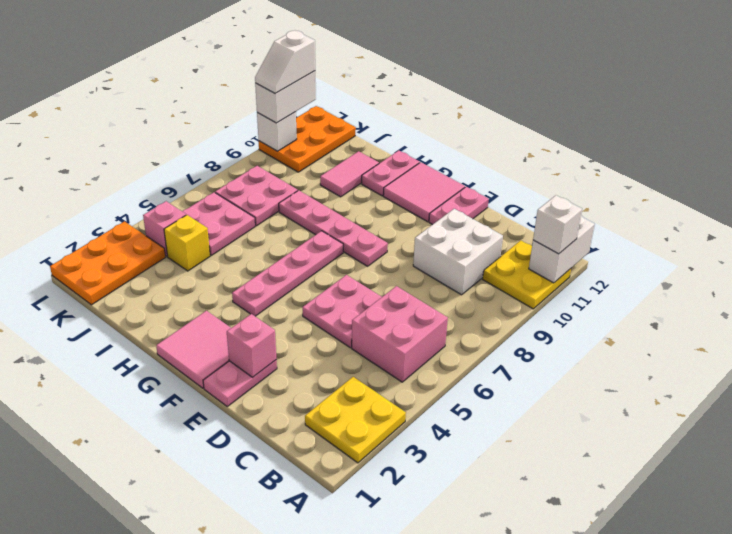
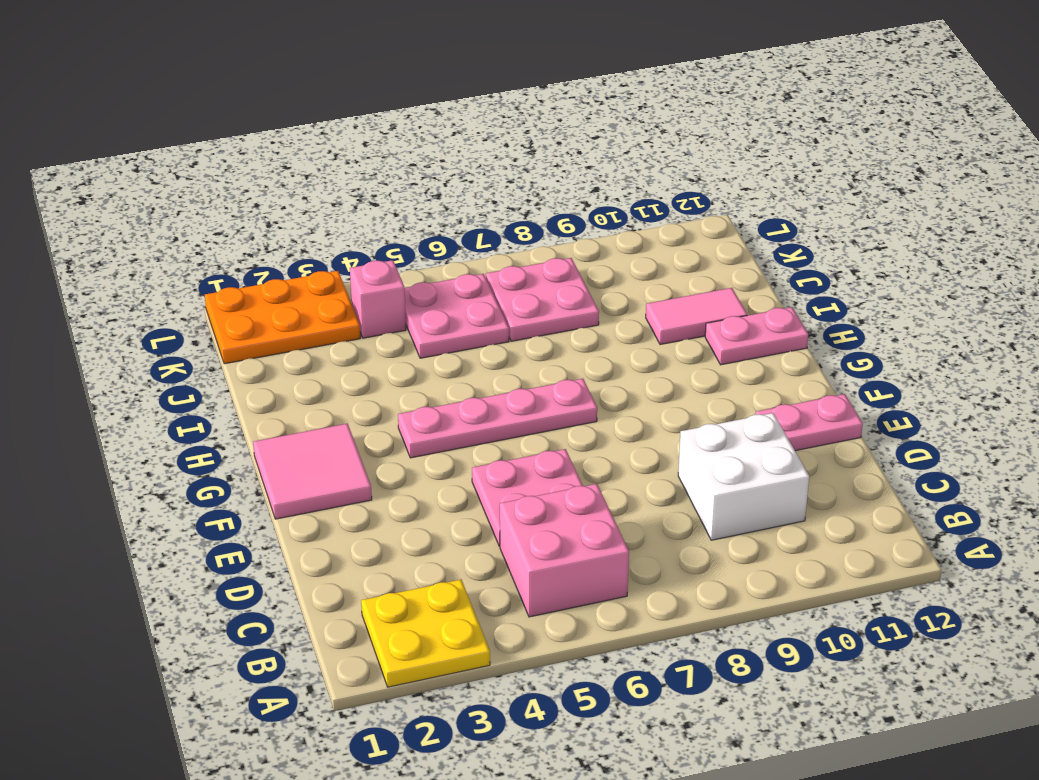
none -> yellow plate A10:B11 level 1
none -> pink plate E1:E2 level 1
none -> pink plate F8:I8 level 1

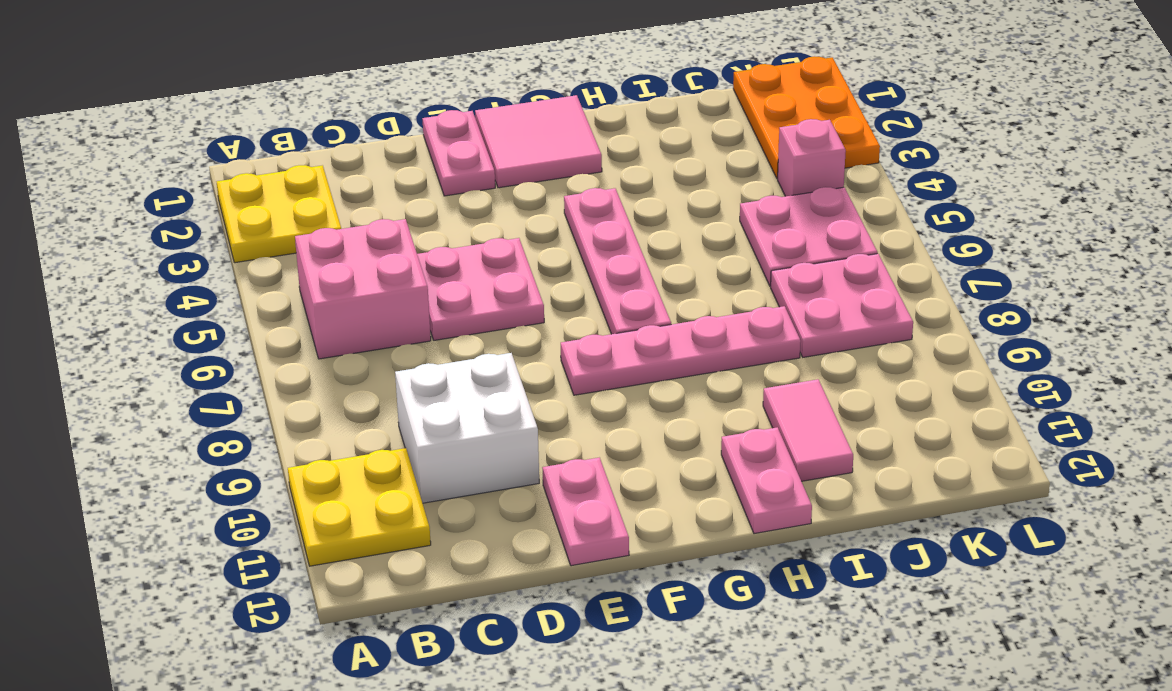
none -> pink tile F11:G12 level 1
none -> yellow brick J4 level 1
none -> orange plate K10:L12 level 1

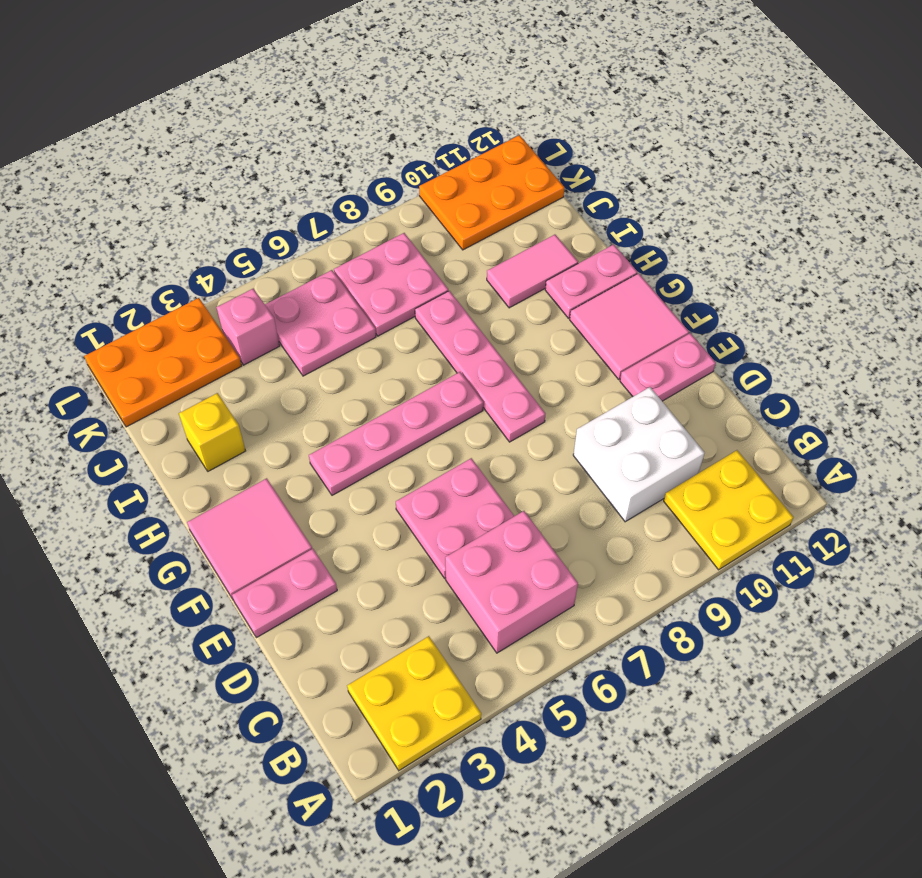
yellow brick I2 level 1 -> yellow brick J4 level 1
none -> white brick A11:A12 level 2
none -> pink brick E2 level 2
none -> white brick L10 level 2

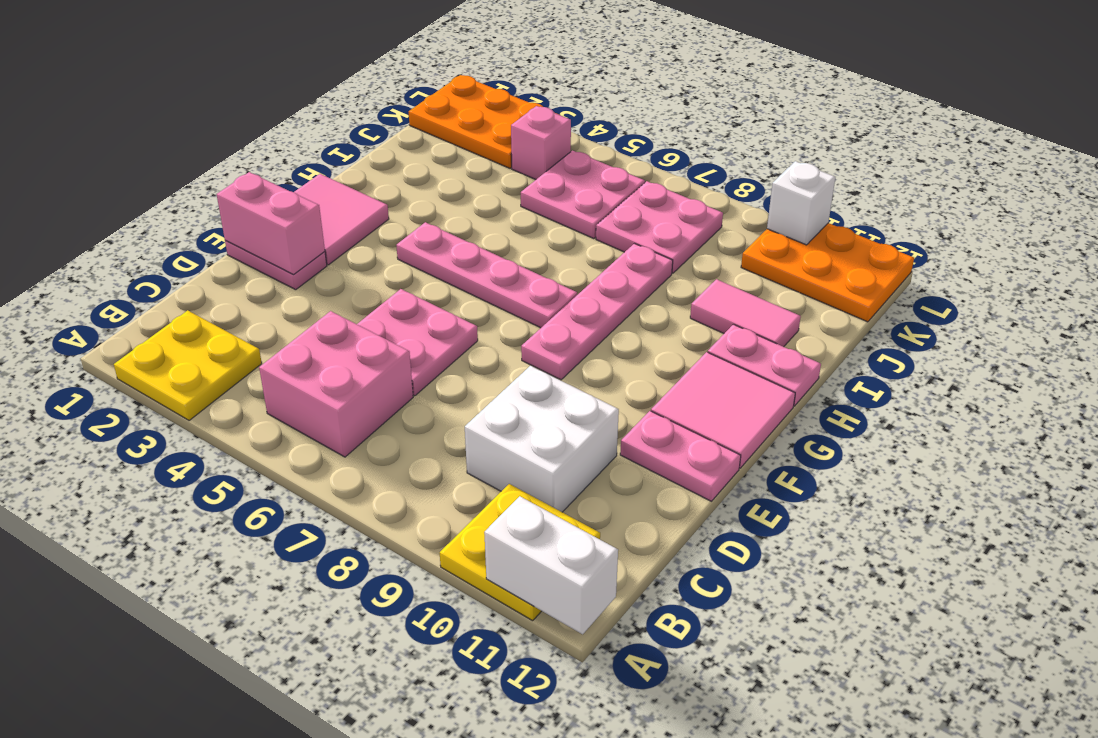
pink brick E1:E2 level 2 -> pink brick E2 level 2
none -> yellow brick J4 level 1
none -> white brick A11 level 3
none -> white brick L10:L11 level 3

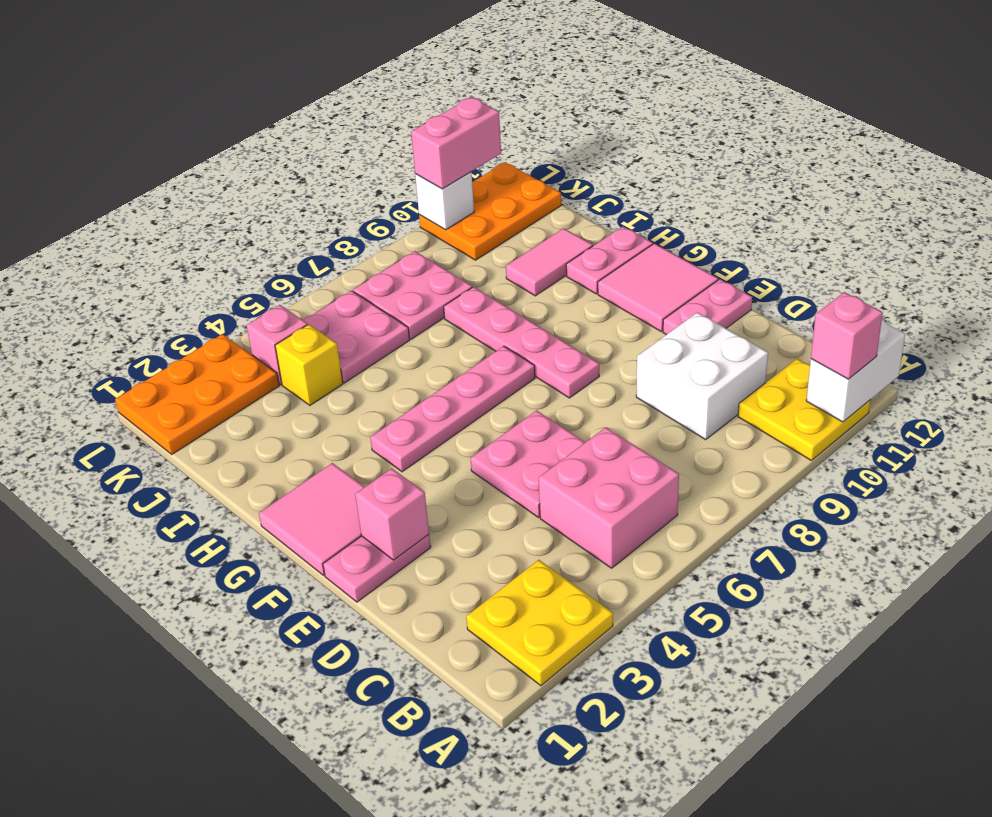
pink brick A11 level 3 -> white brick A11 level 3
pink brick L10:L11 level 3 -> white brick L10:L11 level 3
none -> white slope L10:L11 level 4 top 11

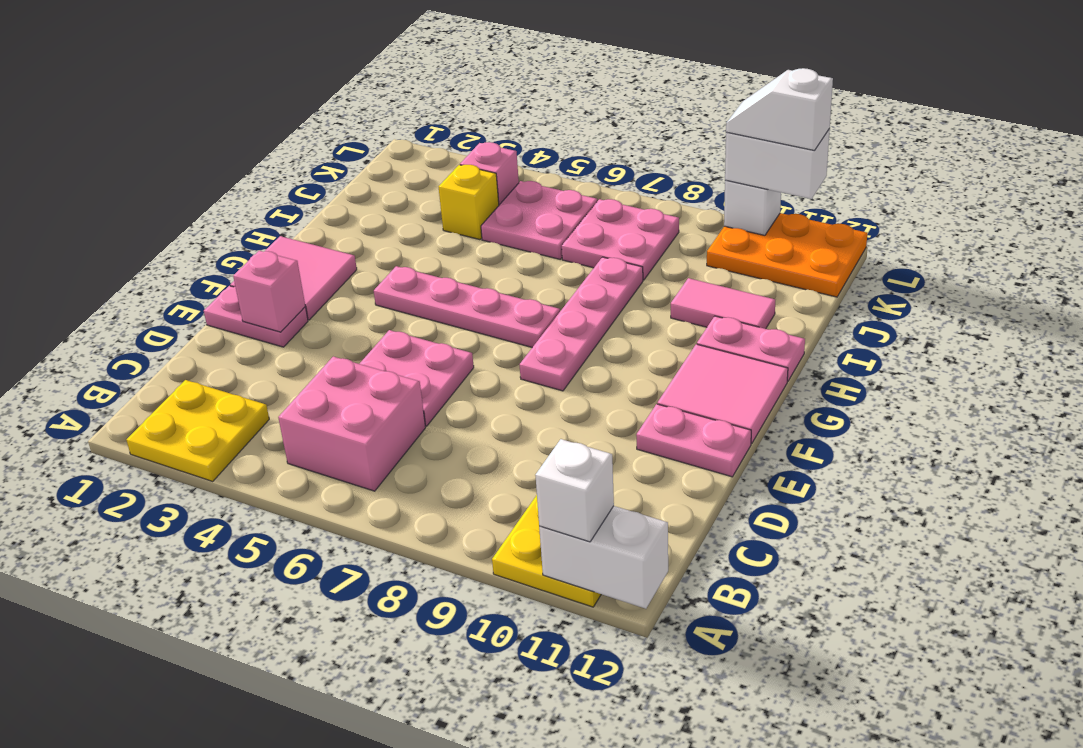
none -> white brick C9:D10 level 1
none -> orange plate K1:L3 level 1

